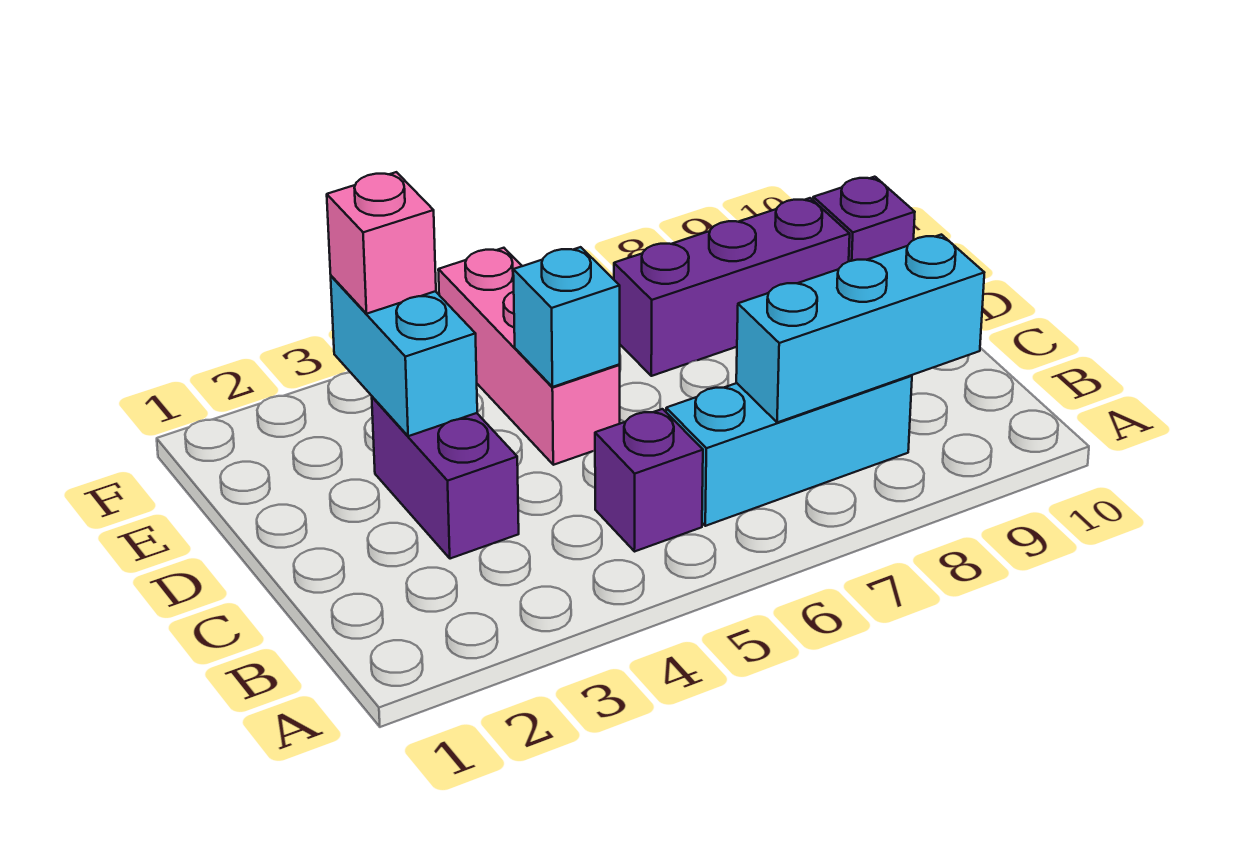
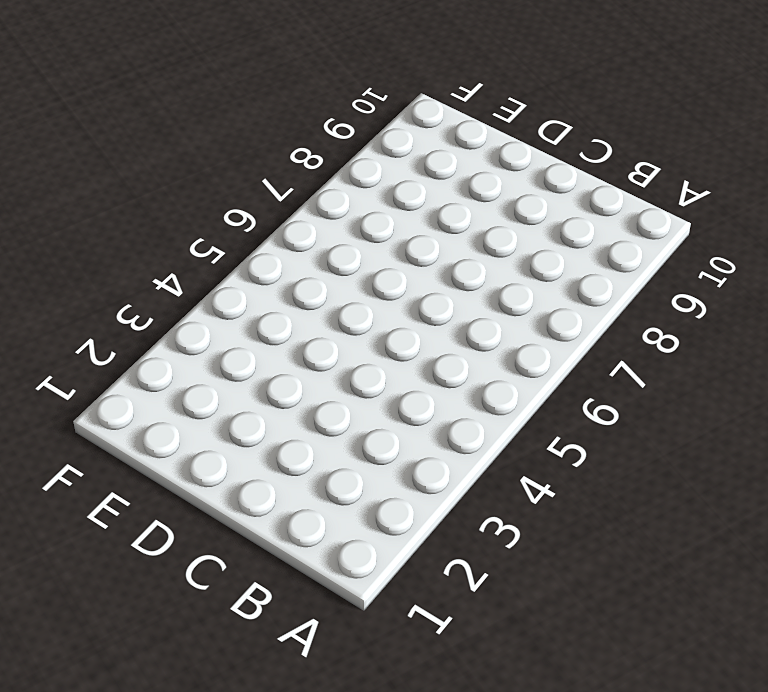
none -> purple brick B5 level 1
none -> cyan brick B6:B8 level 1

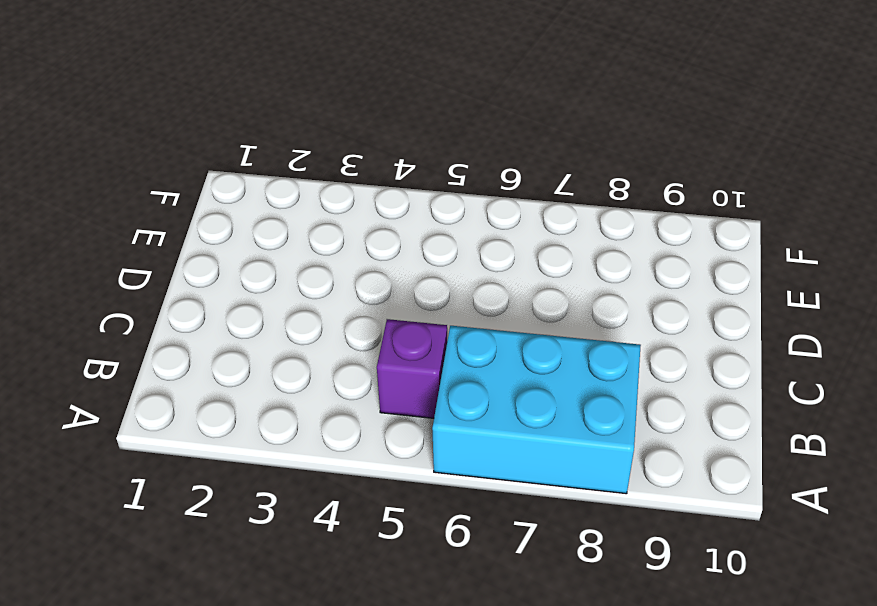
cyan brick A6:B8 level 1 -> cyan brick B6:B8 level 1
none -> purple brick C3:D3 level 1
none -> pink brick D5:F5 level 1

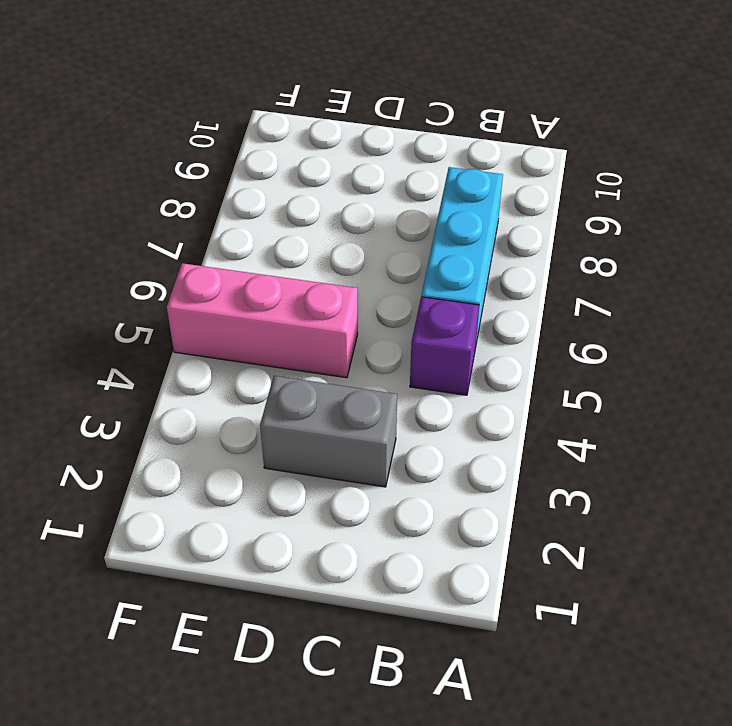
grey brick C3:D3 level 1 -> purple brick C3:D3 level 1
none -> purple brick E7:E9 level 1
none -> purple brick E10 level 1

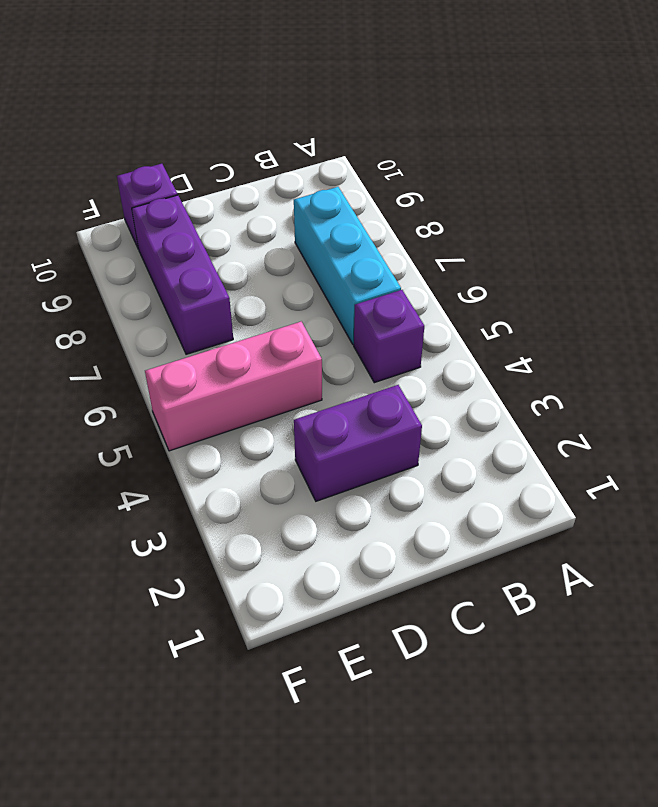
none -> cyan brick B7:B9 level 2
none -> cyan brick D3:E3 level 2

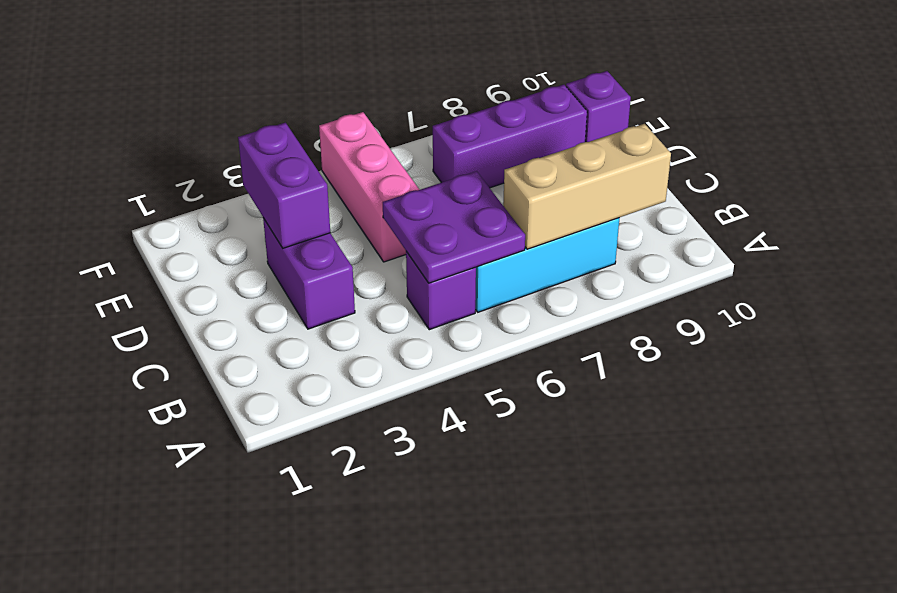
purple plate B5:C6 level 2 -> none
tan brick B7:B9 level 2 -> cyan brick B7:B9 level 2
purple brick D3:E3 level 2 -> cyan brick D3:E3 level 2
none -> cyan brick D5 level 2
none -> pink brick E3 level 3

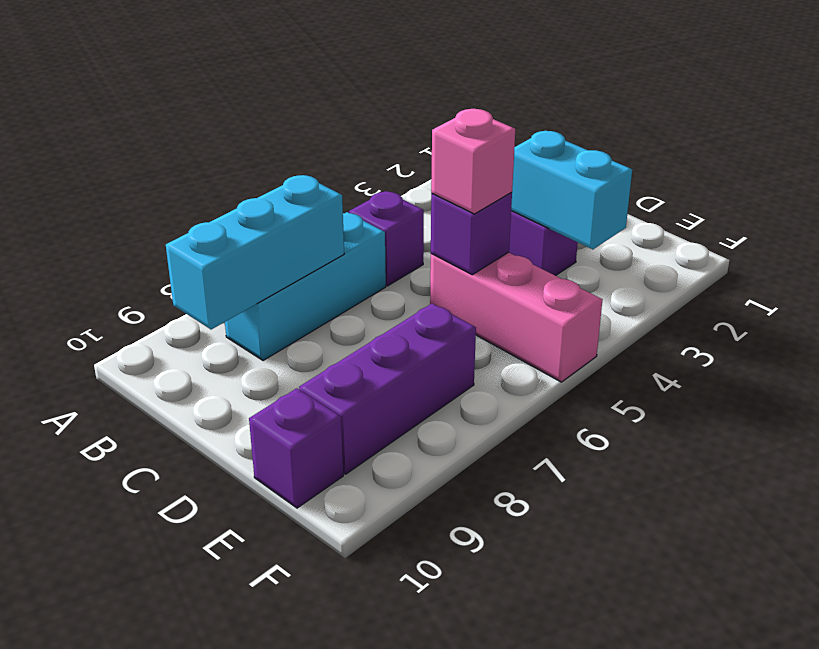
purple brick D5 level 2 -> cyan brick D5 level 2
pink brick D5 level 3 -> pink brick E3 level 3

